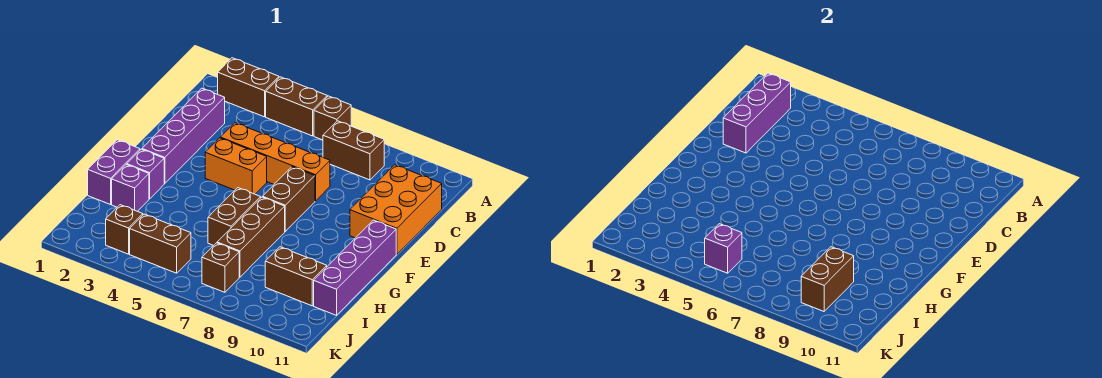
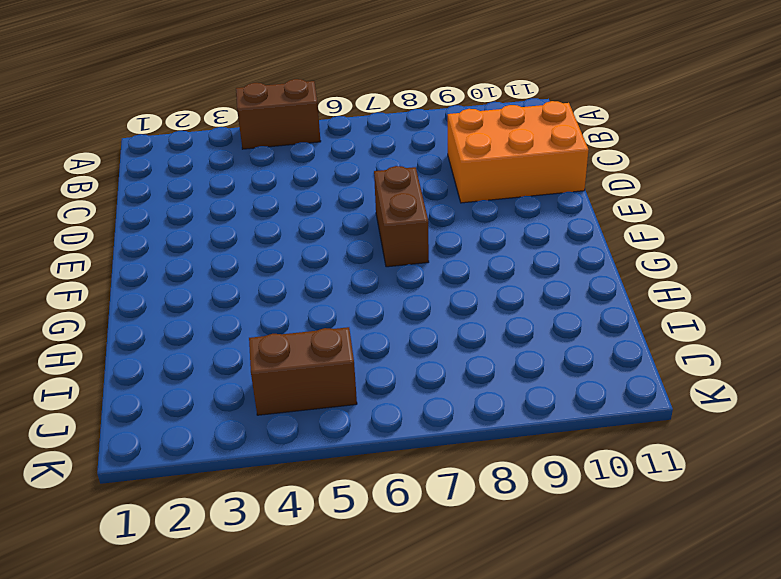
orange brick C9:D11 level 1 -> orange brick C10:E11 level 1
none -> brown brick A2:A3 level 1
none -> brown brick A6 level 1
none -> brown brick B7:B8 level 1

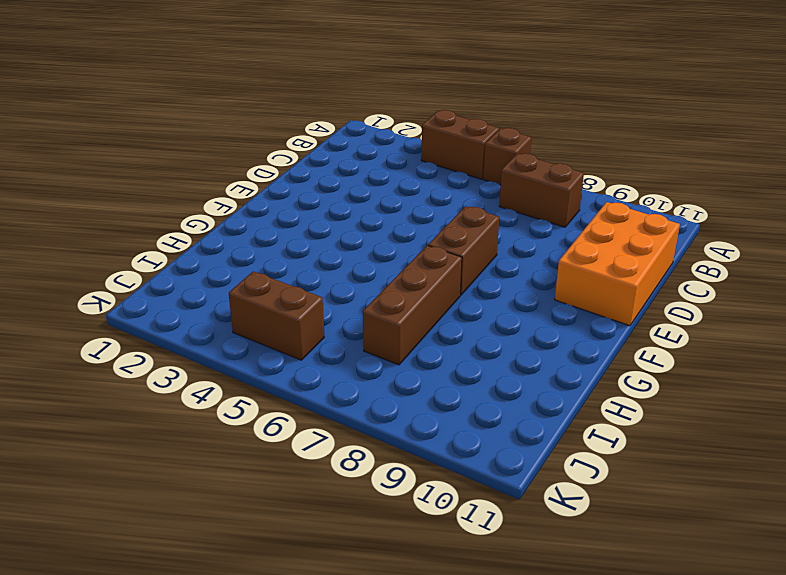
none -> brown brick A2:A3 level 1
none -> purple brick C2:F2 level 1
none -> orange brick D4:D7 level 1

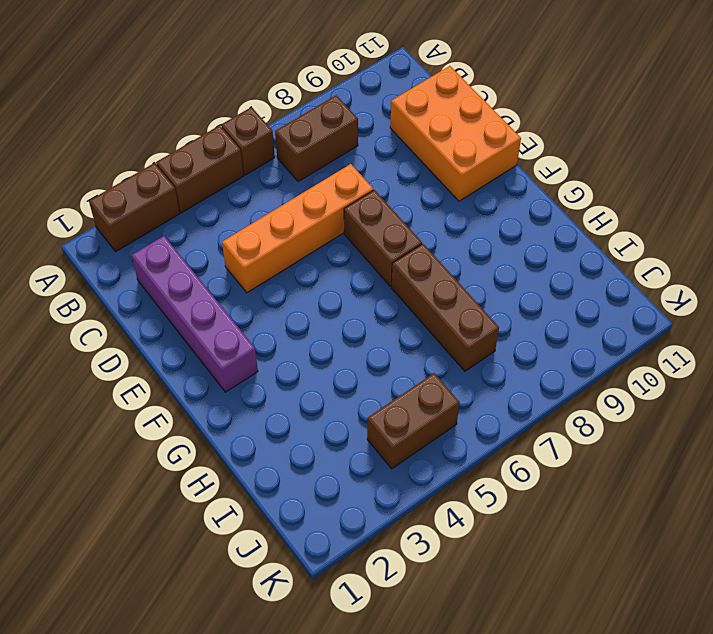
none -> orange brick E4:E5 level 1
none -> purple brick F11:I11 level 1
none -> purple brick G1:H1 level 1

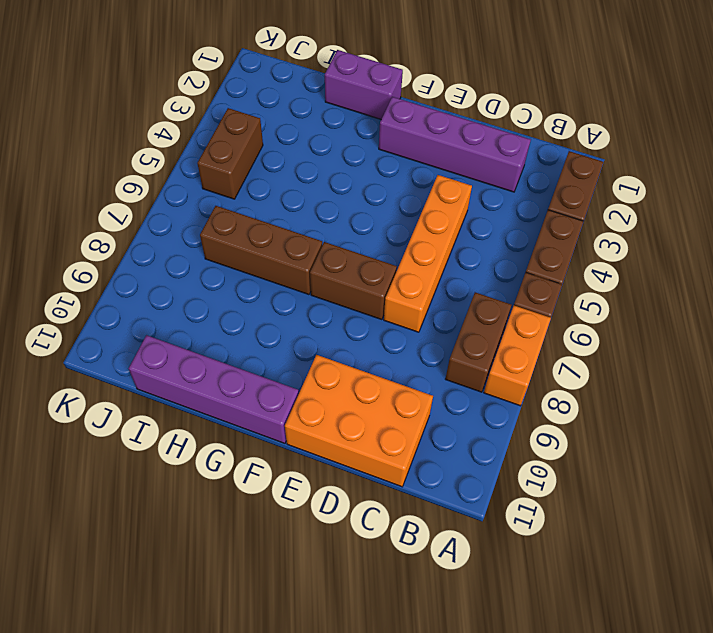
orange brick A7:A8 level 1 -> orange brick E4:E5 level 1
none -> purple brick G2 level 1
none -> brown brick G6:H6 level 1
none -> purple brick H2 level 1

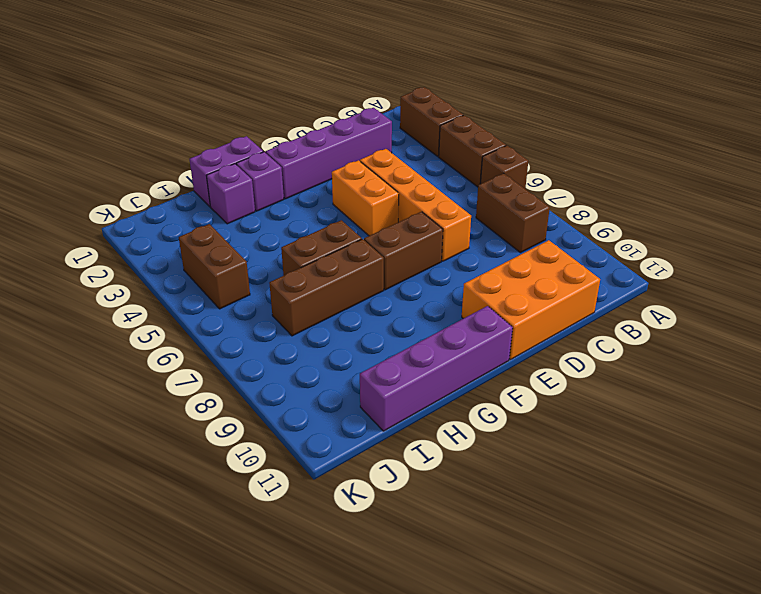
none -> brown brick I9:I10 level 1
none -> brown brick J3 level 1
none -> brown brick J7 level 1

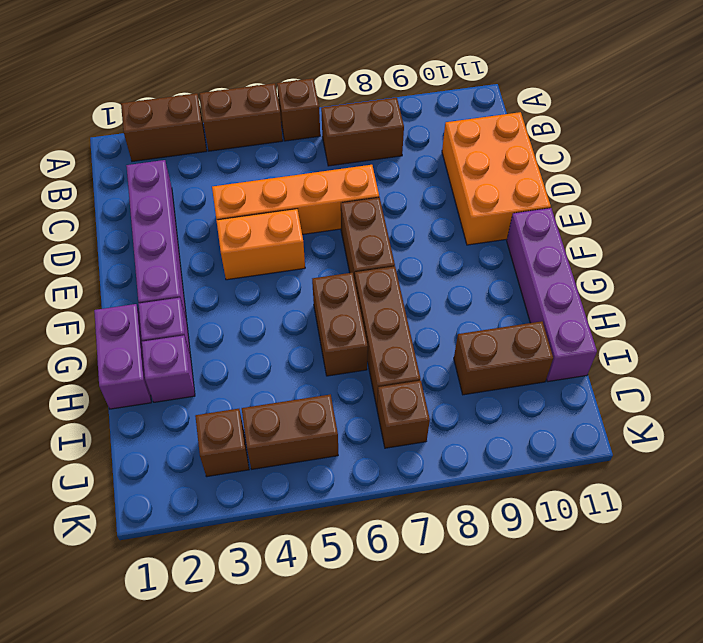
none -> purple brick B2:D2 level 2
none -> brown brick I9:J9 level 2
none -> purple brick J5 level 2

